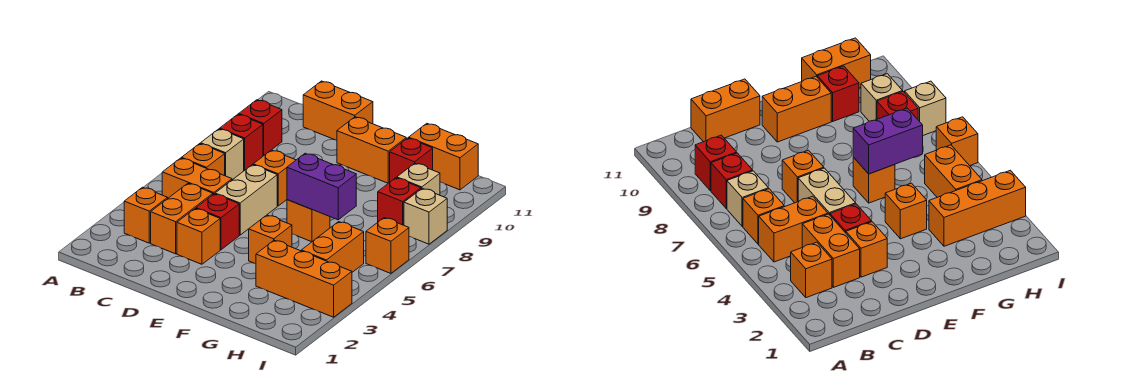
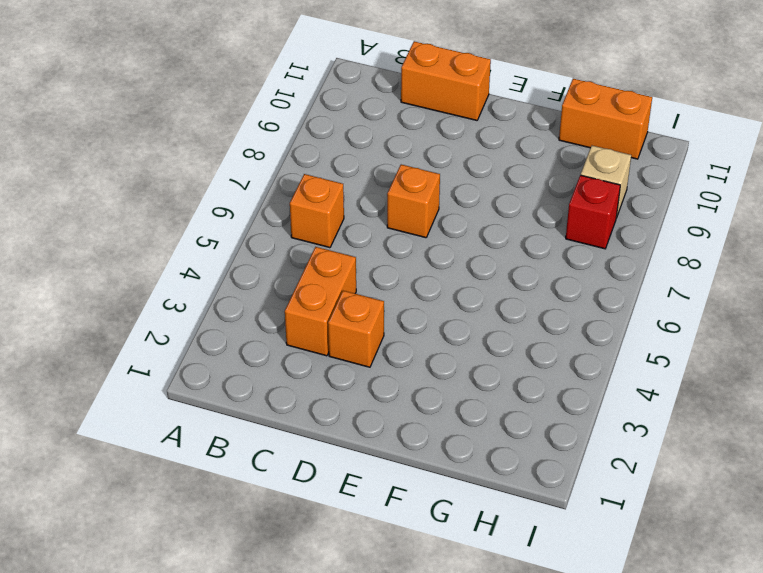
none -> orange brick B3 level 1
none -> orange brick B5:C5 level 1
none -> tan brick B7 level 1

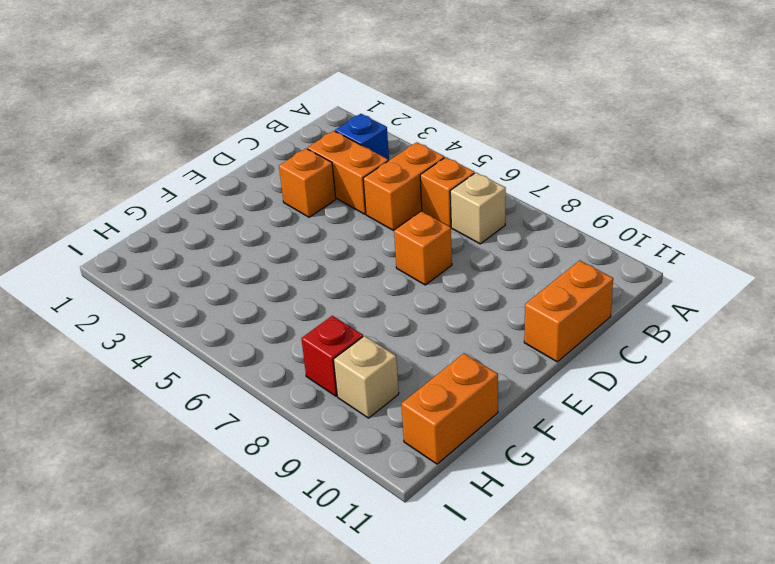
blue brick B3 level 1 -> orange brick B3 level 1
none -> red brick B8 level 1
none -> red brick B9 level 1
none -> red brick D4 level 1

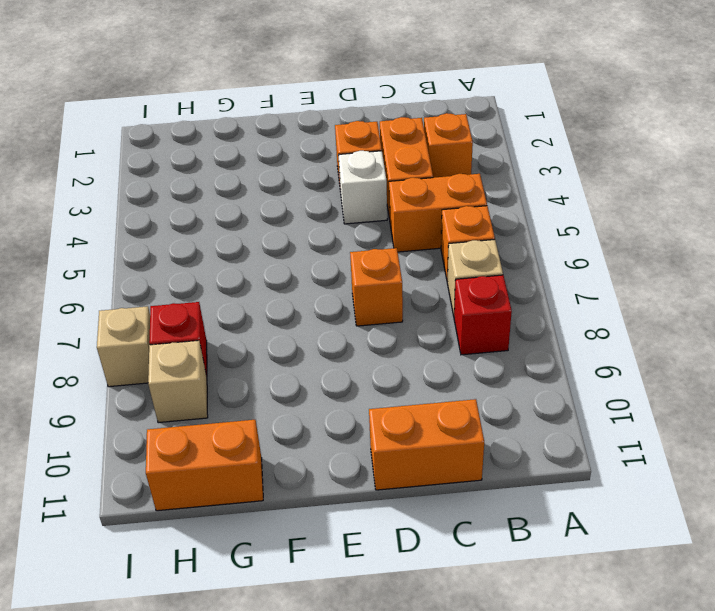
white brick D4 level 1 -> red brick D4 level 1
none -> red brick B9 level 1
none -> tan brick D5:D6 level 1
none -> orange brick E10:F10 level 1

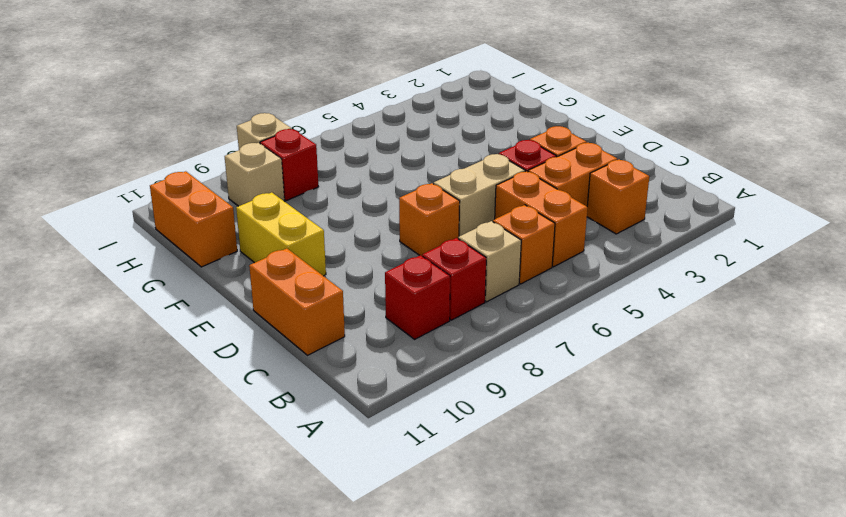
yellow brick E10:F10 level 1 -> orange brick E10:F10 level 1
none -> orange brick F4 level 1
none -> orange brick F6 level 1
none -> orange brick G3:I3 level 1

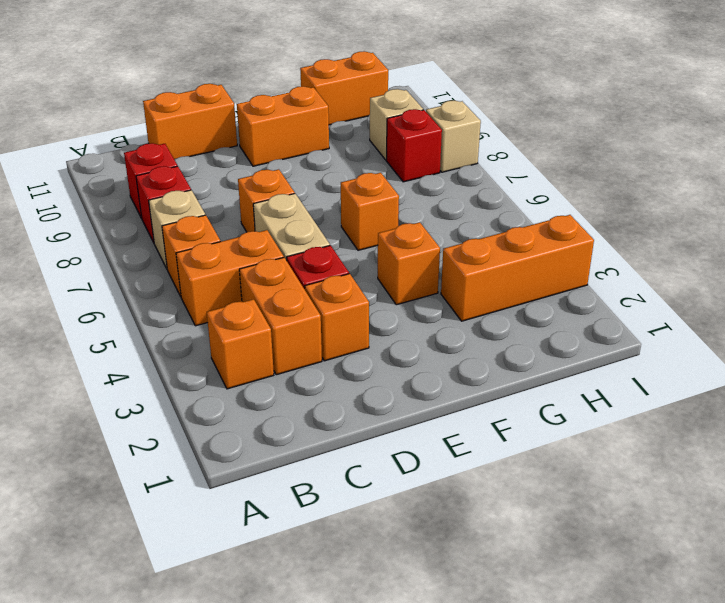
none -> red brick G10 level 1
none -> orange brick H4:H5 level 1
none -> orange brick I6 level 1

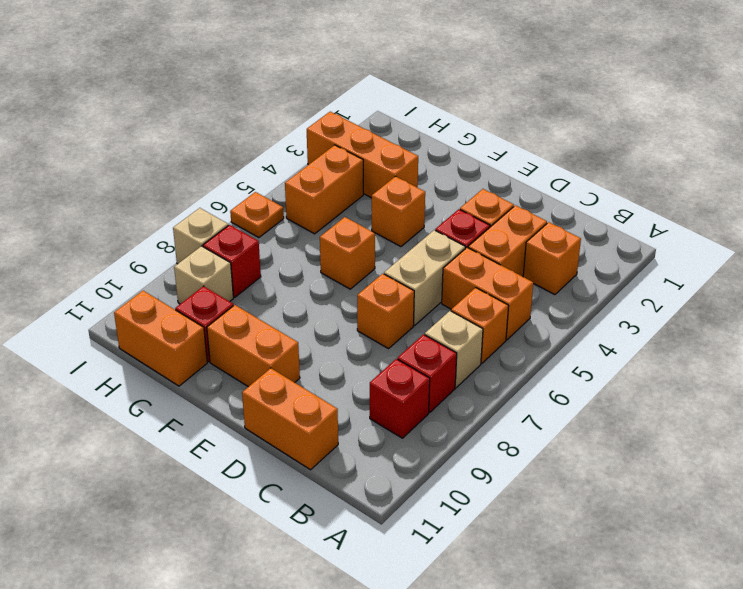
orange plate I6 level 1 -> orange brick I6 level 1
none -> purple brick F6:G6 level 2

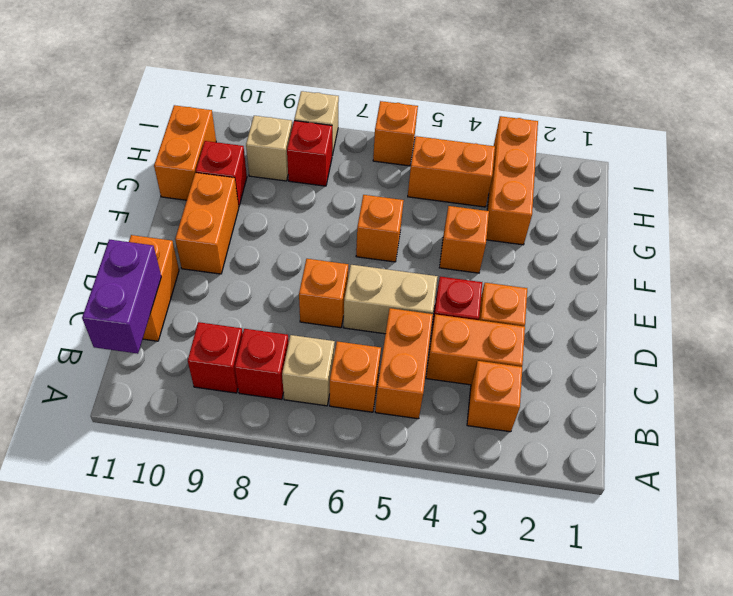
purple brick B11:C11 level 2 -> purple brick F6:G6 level 2

